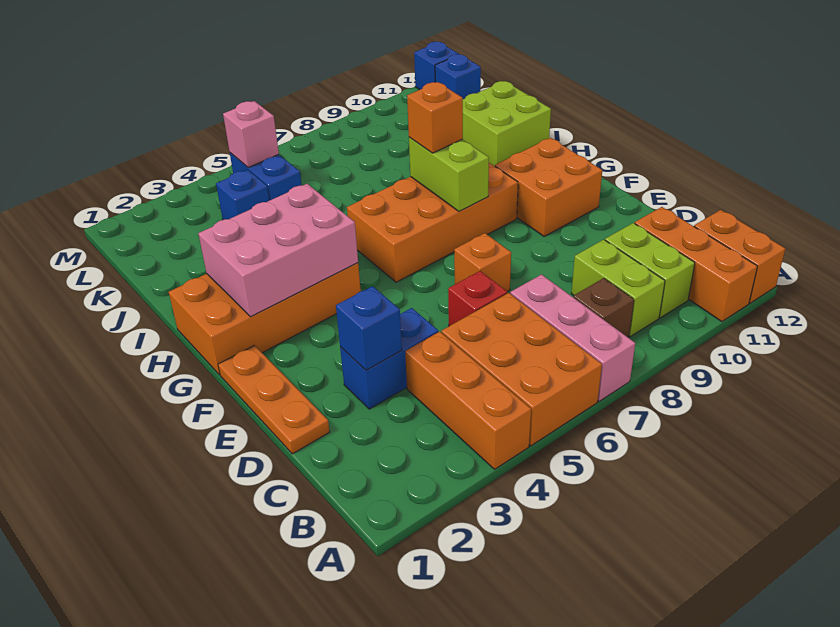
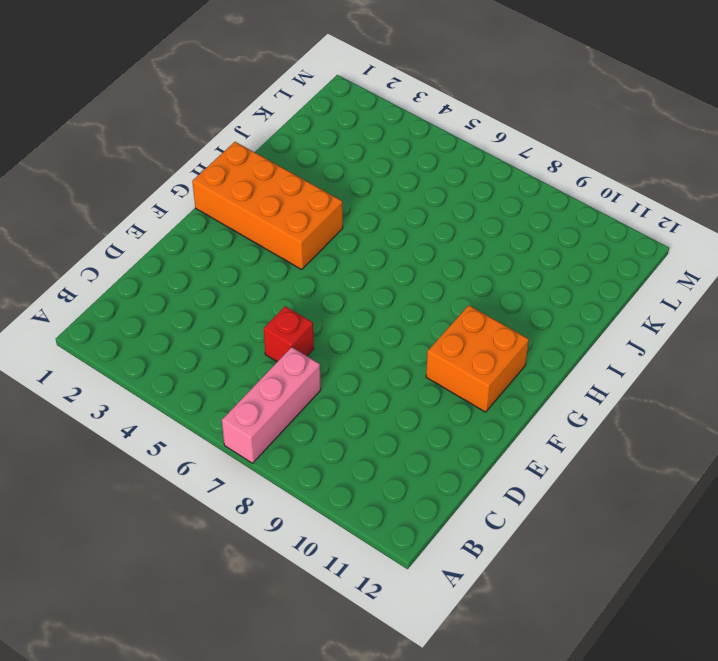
none -> orange brick A4:C4 level 1
none -> orange brick A5:C6 level 1
none -> orange brick A11:C11 level 1

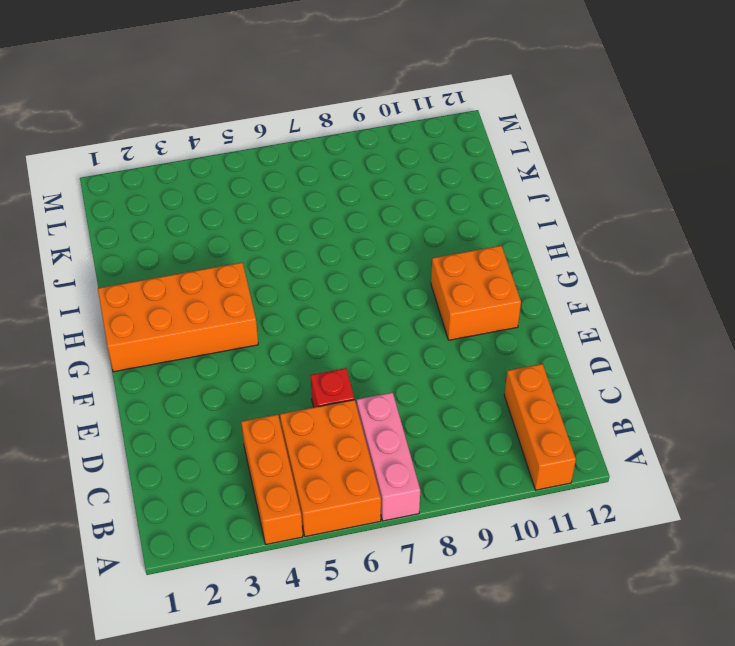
none -> orange brick A12:B12 level 1
none -> brown brick B8 level 1
none -> lime brick B9:C9 level 1

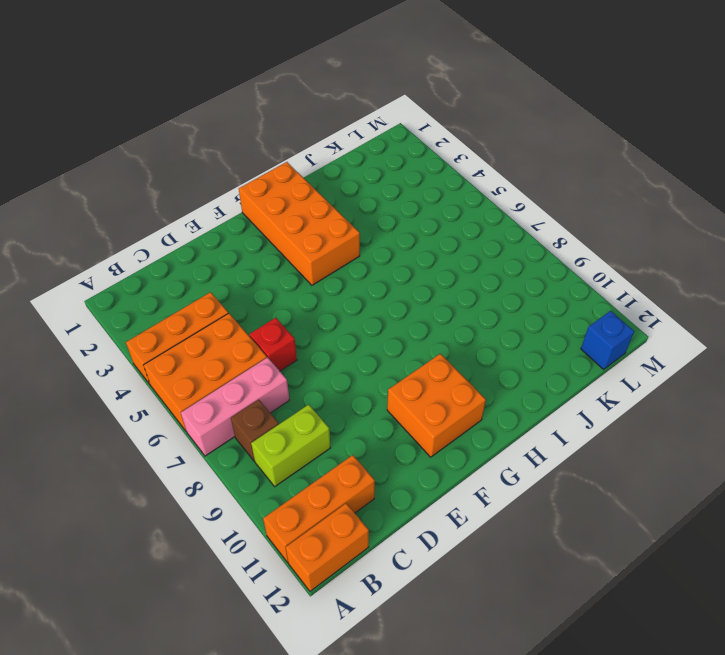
none -> lime brick B10:C10 level 1
none -> orange plate D1:F1 level 1
none -> blue brick D3:D4 level 1

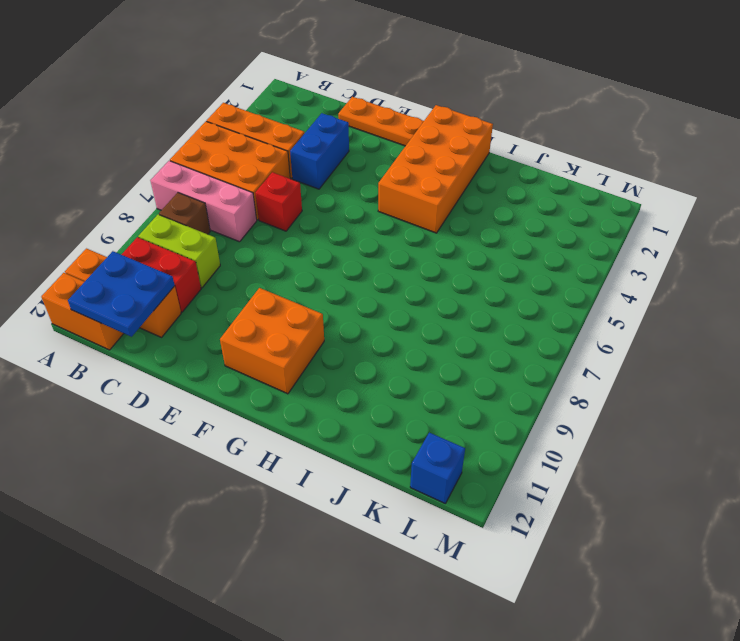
red brick B10:C10 level 1 -> lime brick B10:C10 level 1
blue plate B11:C12 level 2 -> none
none -> orange brick E7 level 1
none -> orange brick G6:H9 level 1
none -> lime brick I11:J12 level 1

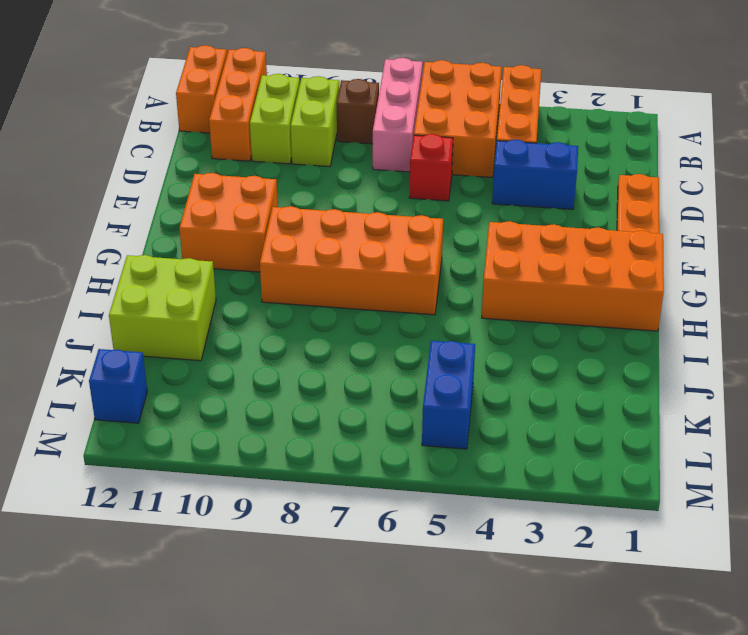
none -> orange brick E7 level 1
none -> blue brick K4 level 1
none -> blue brick M12 level 1

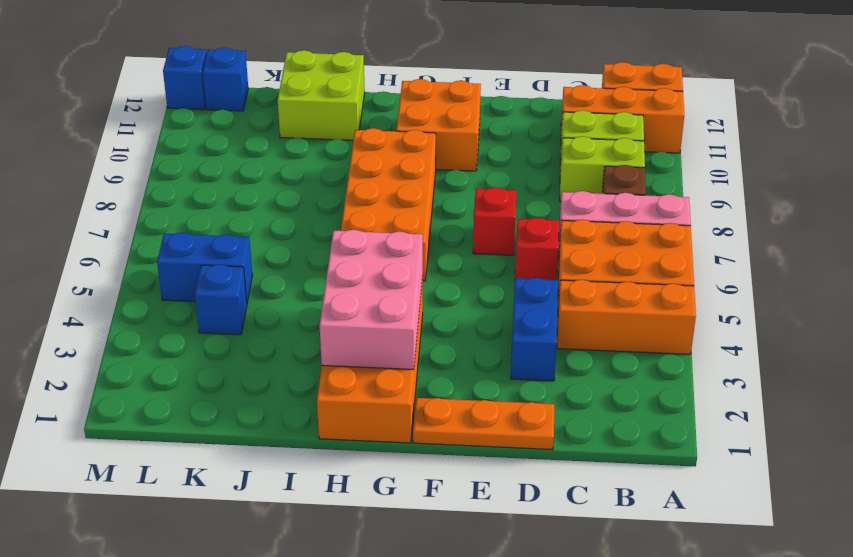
red brick E7 level 1 -> orange brick E7 level 1
none -> blue brick D3 level 2
none -> lime brick G8:H8 level 2
none -> pink brick L5 level 2

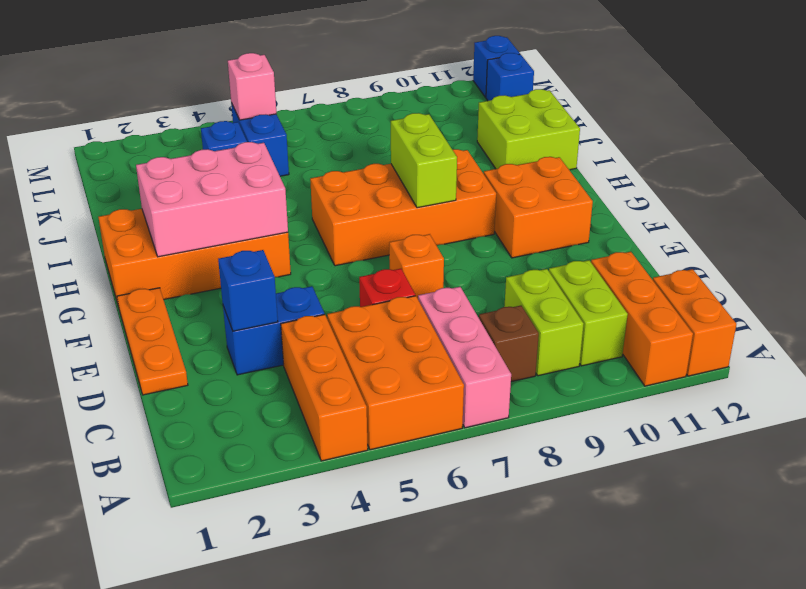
none -> orange brick H8 level 3

